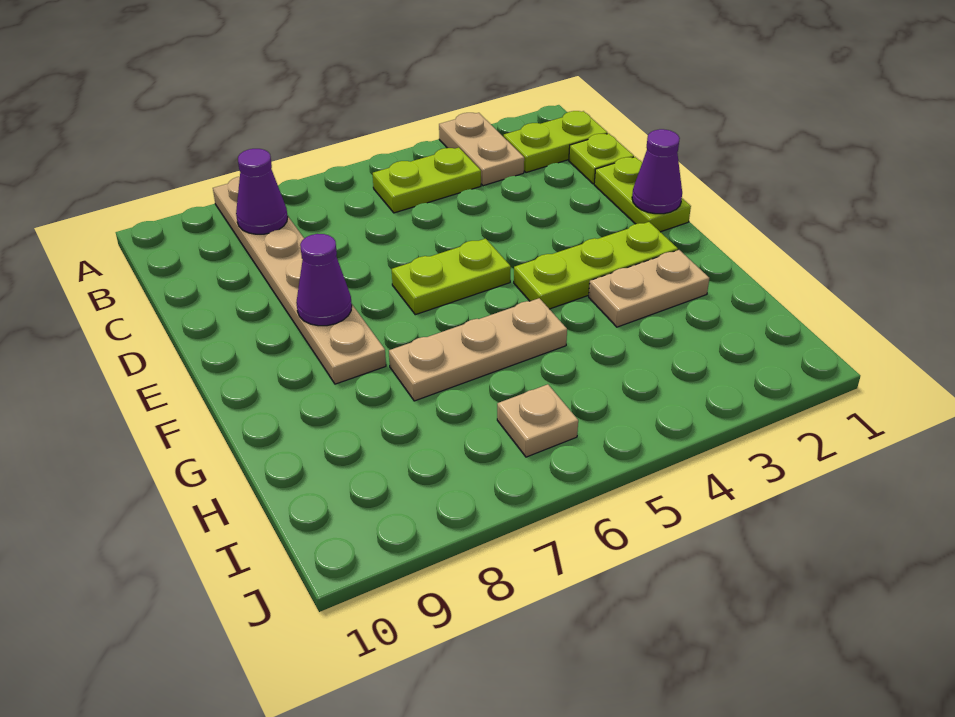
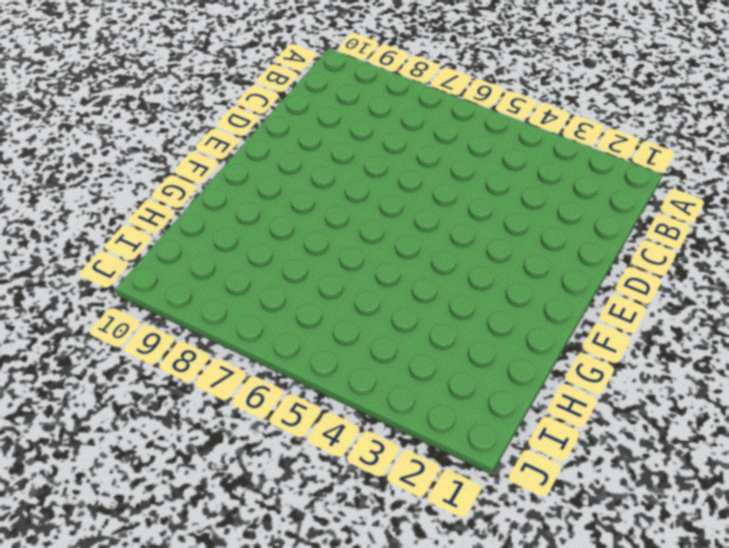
none -> tan plate A3:B3 level 1
none -> tan plate A8:F8 level 1
none -> lime plate B1:B2 level 1

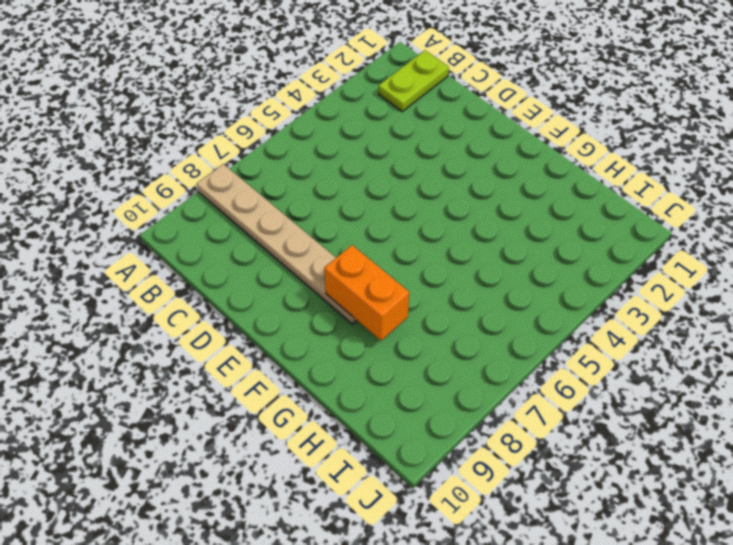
orange brick F8:G8 level 2 -> none
none -> tan plate A3:B3 level 1
none -> lime plate B4:B5 level 1
none -> lime plate C1 level 1

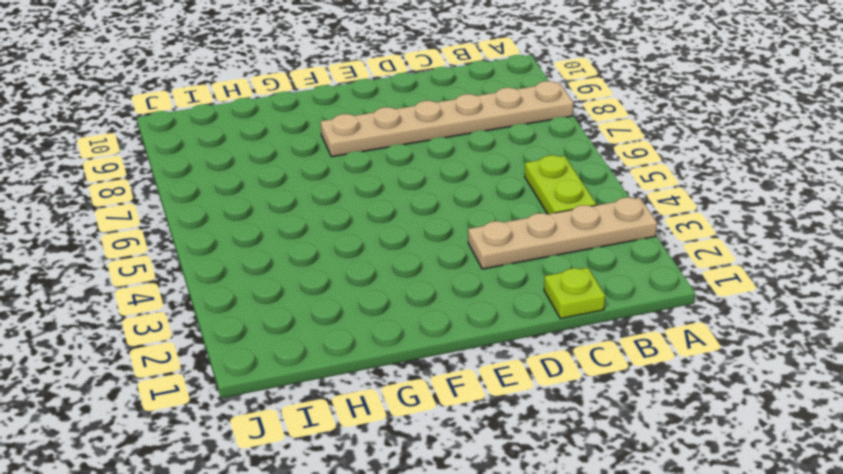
tan plate A3:D3 level 1 -> tan plate A3:B3 level 1
none -> lime plate B1:B2 level 1
none -> lime plate D1:E1 level 1
none -> lime plate E5:E6 level 1

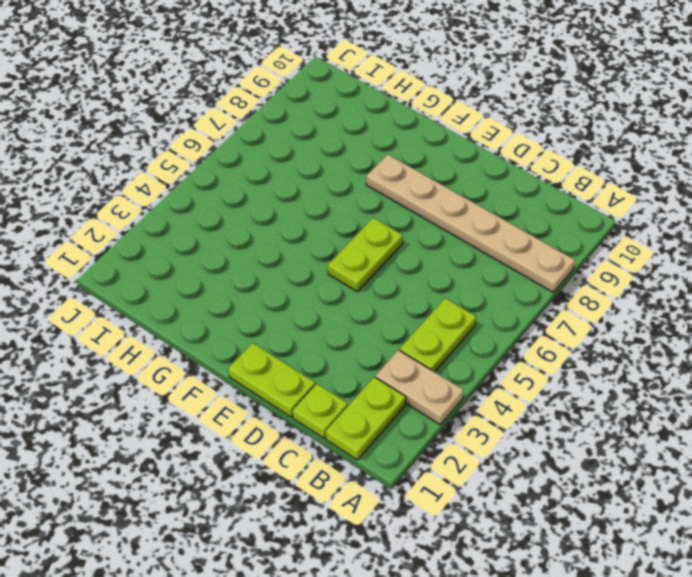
none -> lime plate F2:F4 level 1
none -> tan plate G2:G3 level 1
none -> tan plate G5:G7 level 1

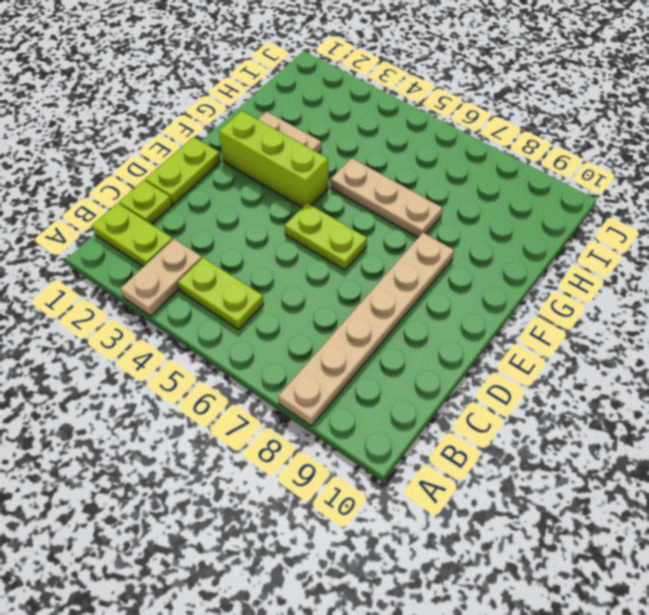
lime brick F2:F4 level 1 -> lime plate F2:F4 level 1
none -> tan plate I6 level 1
none -> purple cone B8 level 2
none -> purple cone E1 level 2

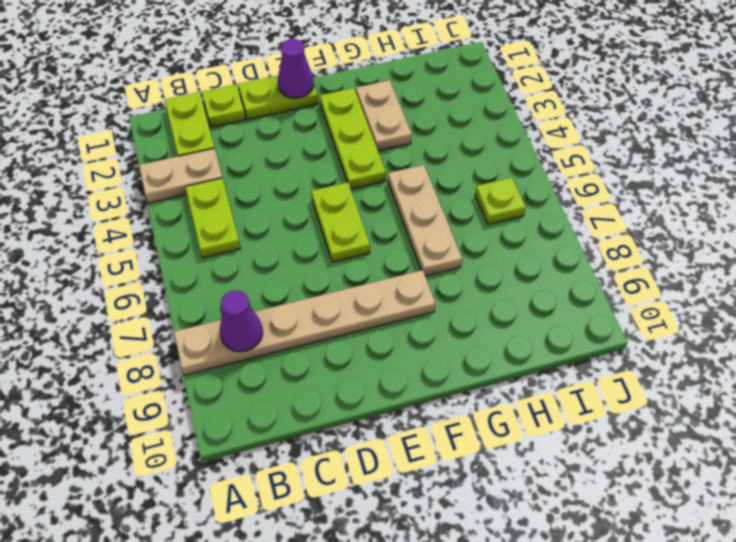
lime plate I6 level 1 -> tan plate I6 level 1
none -> purple cone E8 level 2

